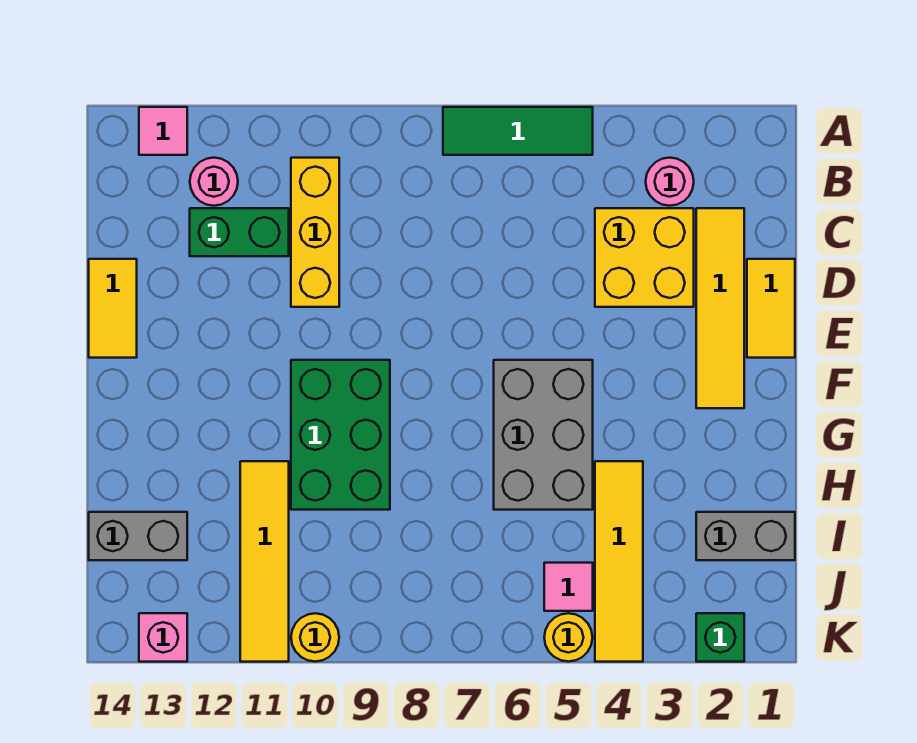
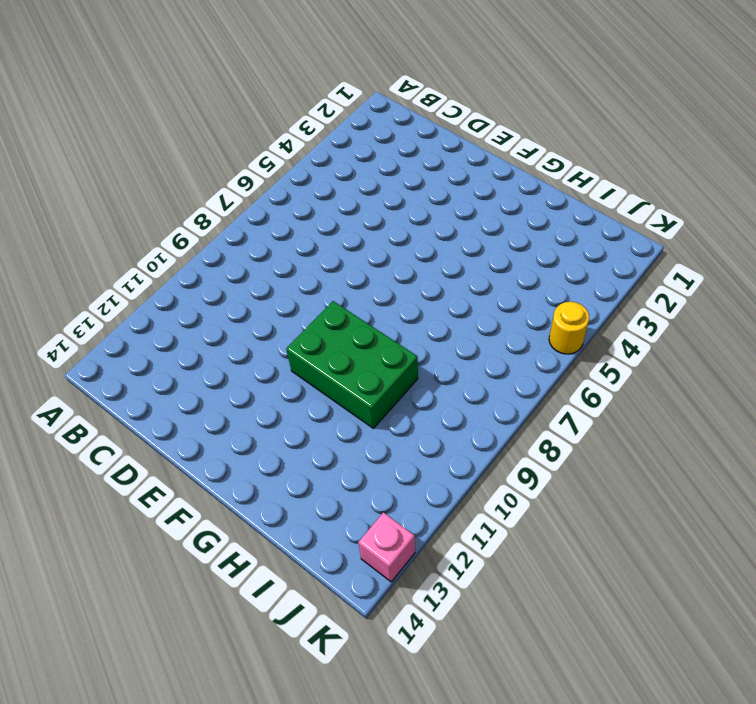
none -> green tile A5:A7 level 1
none -> pink tile A13 level 1
none -> pink round brick B3 level 1

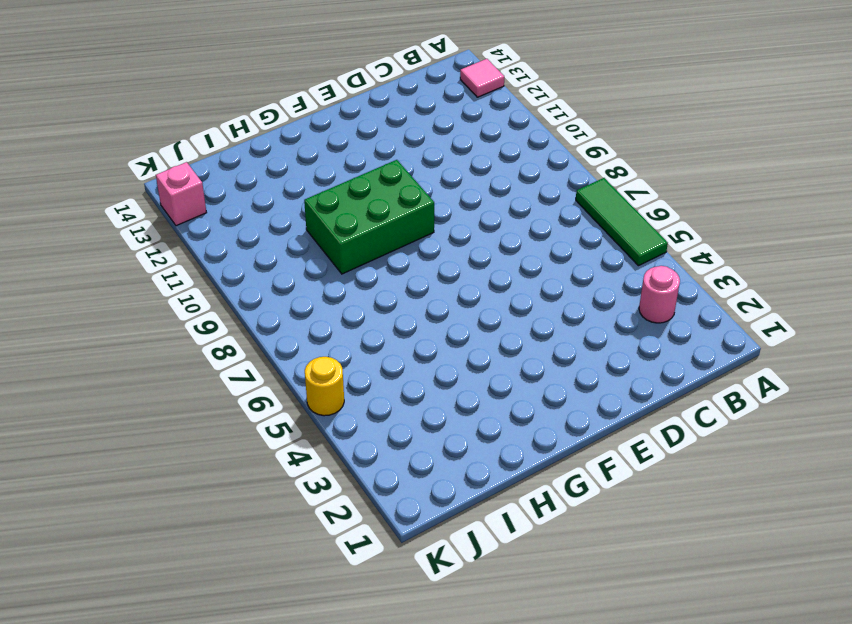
none -> yellow brick B10:D10 level 1
none -> pink round brick B12 level 1
none -> yellow tile C2:F2 level 1

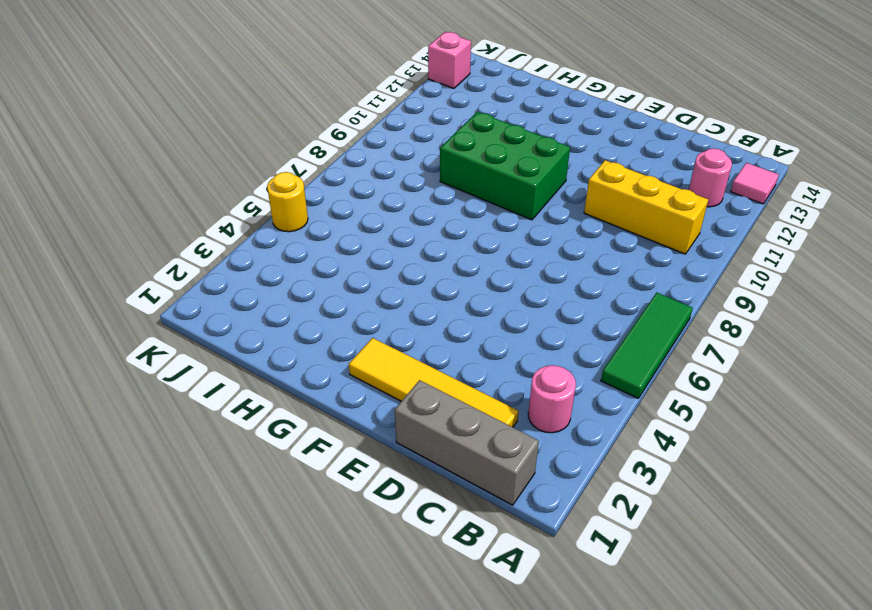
grey brick B1:D1 level 1 -> yellow tile D1:E1 level 1
none -> yellow brick C3:D4 level 1
none -> green brick C11:C12 level 1
none -> yellow tile D14:E14 level 1

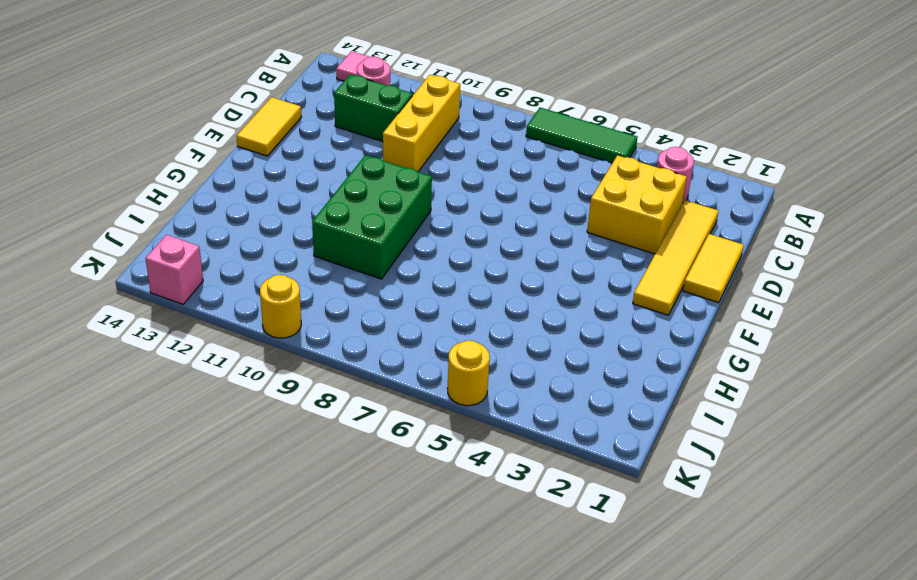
none -> grey brick F5:H6 level 1
none -> yellow tile H4:K4 level 1
none -> yellow tile H11:K11 level 1

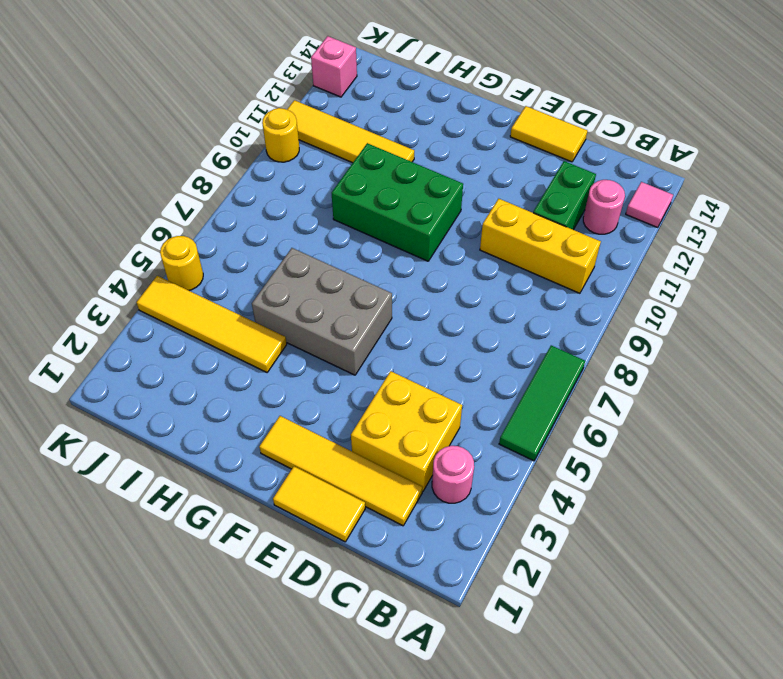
none -> grey brick I1:I2 level 1
none -> grey brick I13:I14 level 1
none -> pink tile J5 level 1

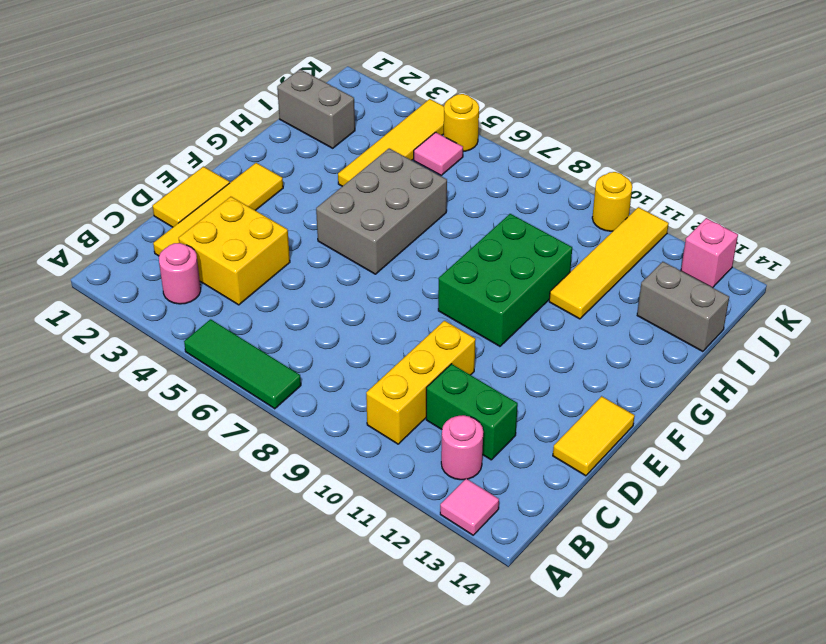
none -> green brick K2 level 1

